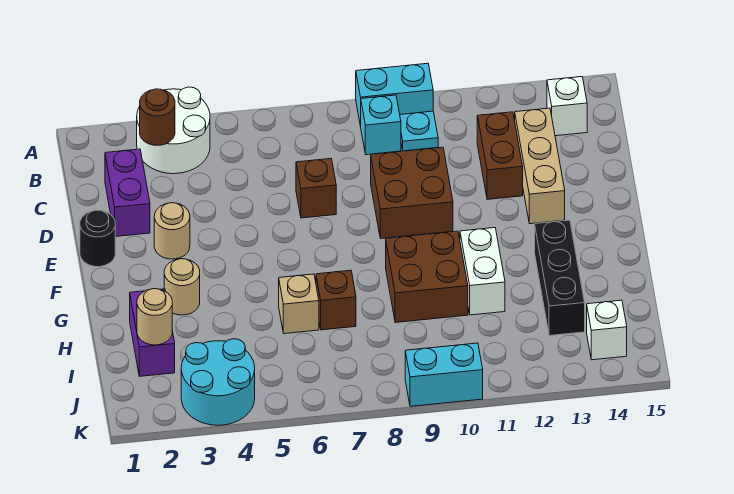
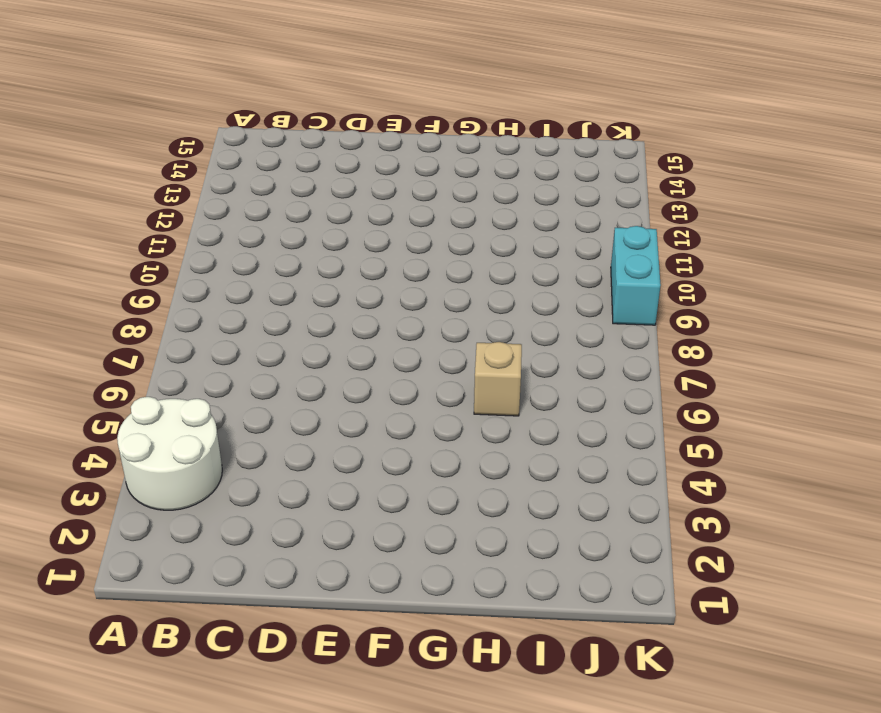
none -> cyan brick A9:A10 level 1
none -> cyan brick B9 level 1
none -> cyan plate B10 level 1

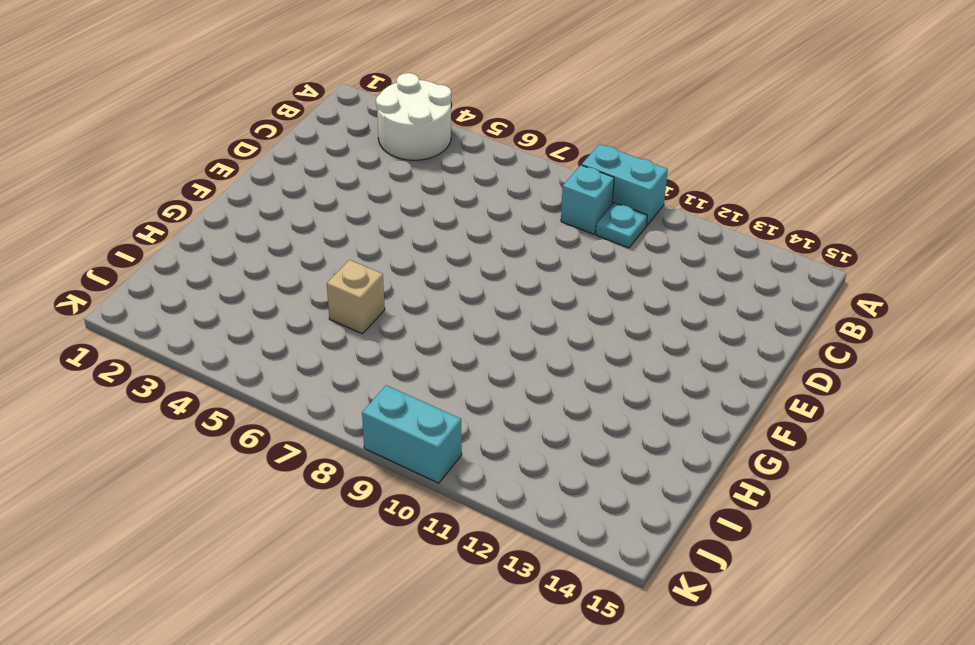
none -> white brick B14 level 1
none -> purple brick C2:D2 level 1
none -> brown brick C12:D12 level 1

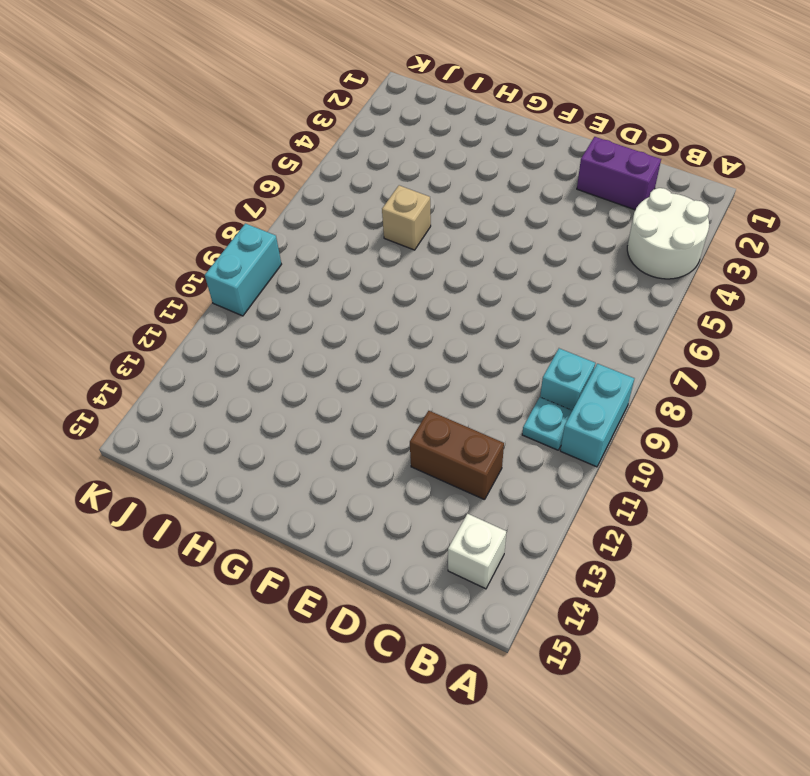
none -> tan brick C13:E13 level 1
none -> brown brick D7 level 1
none -> brown brick D9:E10 level 1

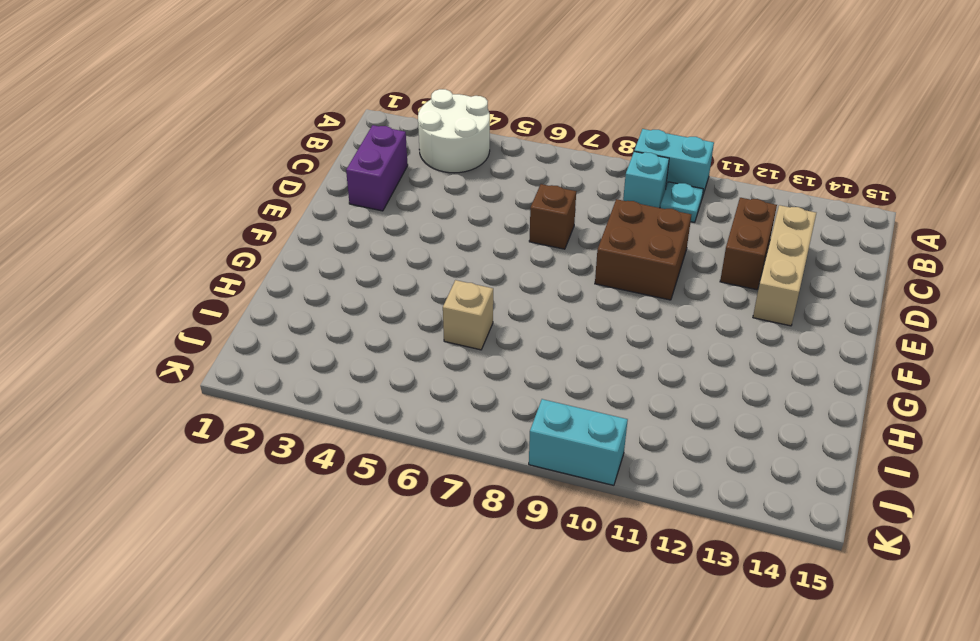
none -> white brick B14 level 1
none -> black round brick E1 level 1
none -> tan round brick E3 level 1

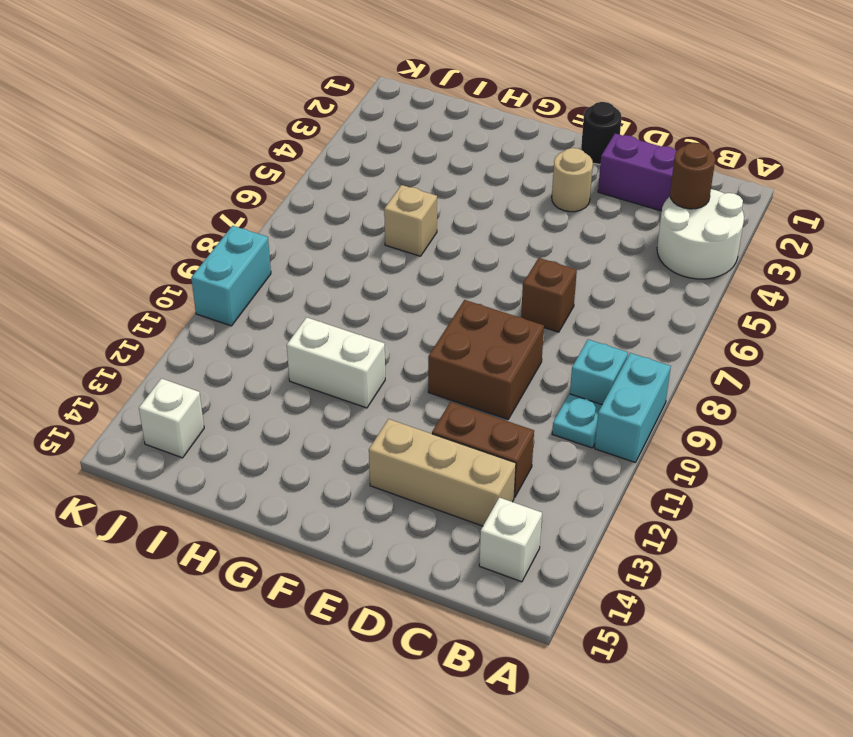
none -> tan round brick G3 level 1
none -> brown brick G9:H10 level 1
none -> black brick G13:I13 level 1

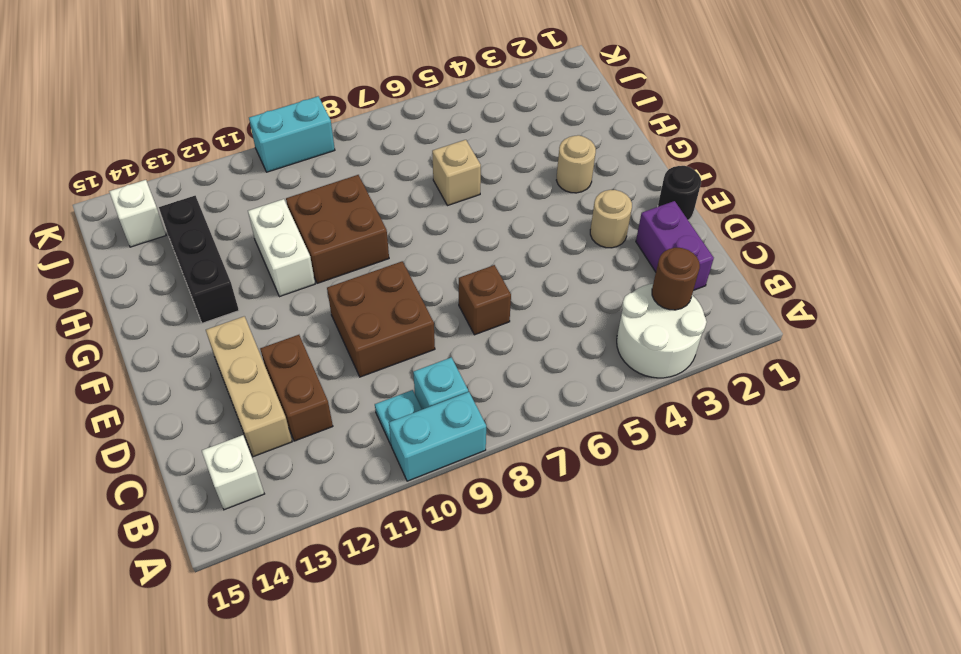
none -> purple brick H2:I2 level 1
none -> brown brick H7 level 1
none -> cyan round brick J3:K4 level 1

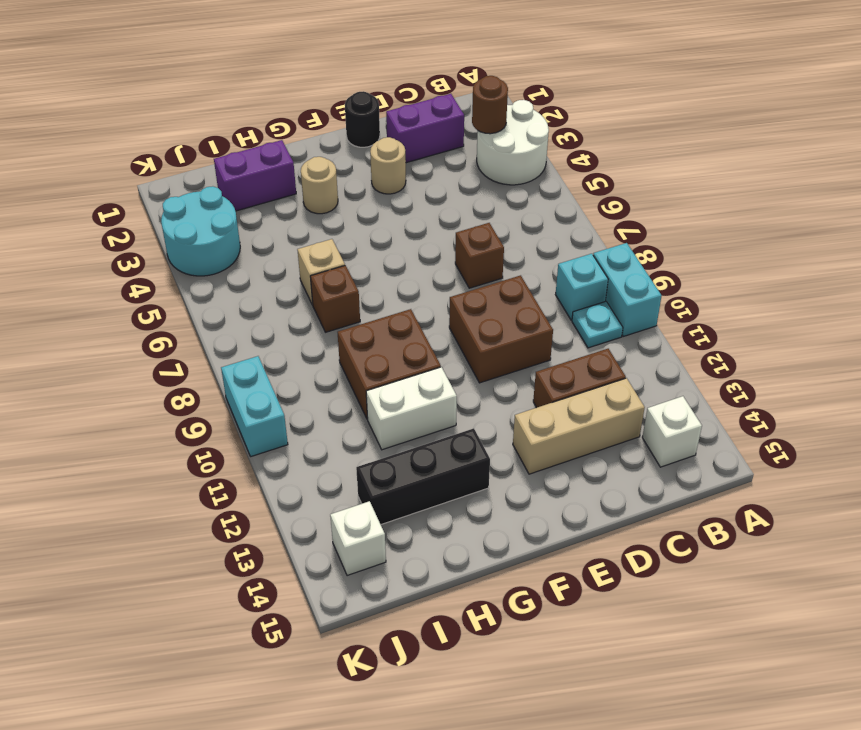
none -> tan round brick I2 level 2

